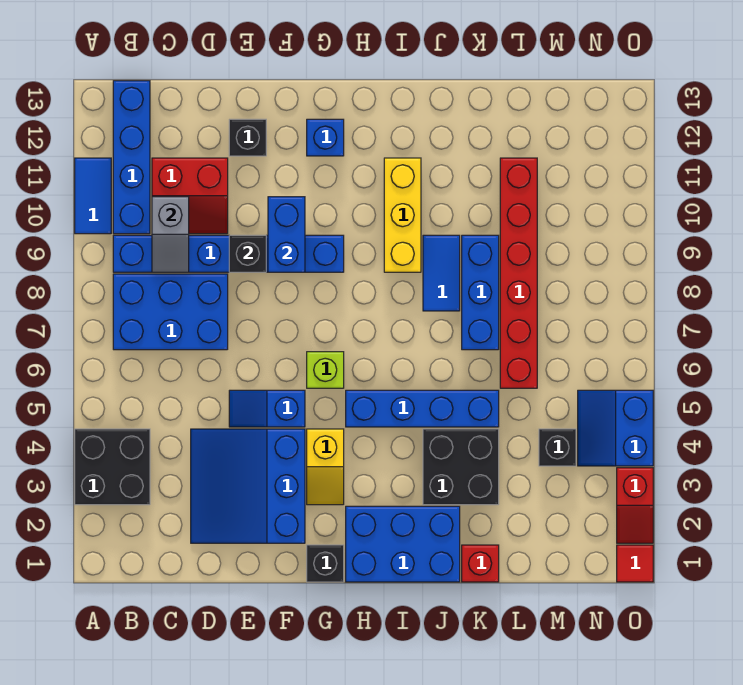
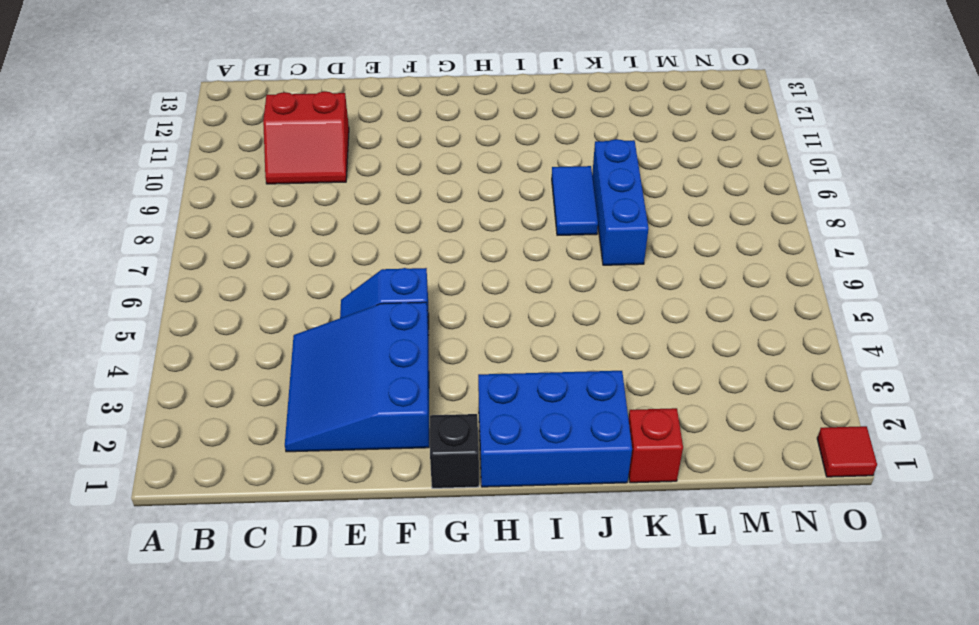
none -> black brick A3:B4 level 1
none -> blue tile A10:A11 level 1
none -> blue brick B7:D8 level 1

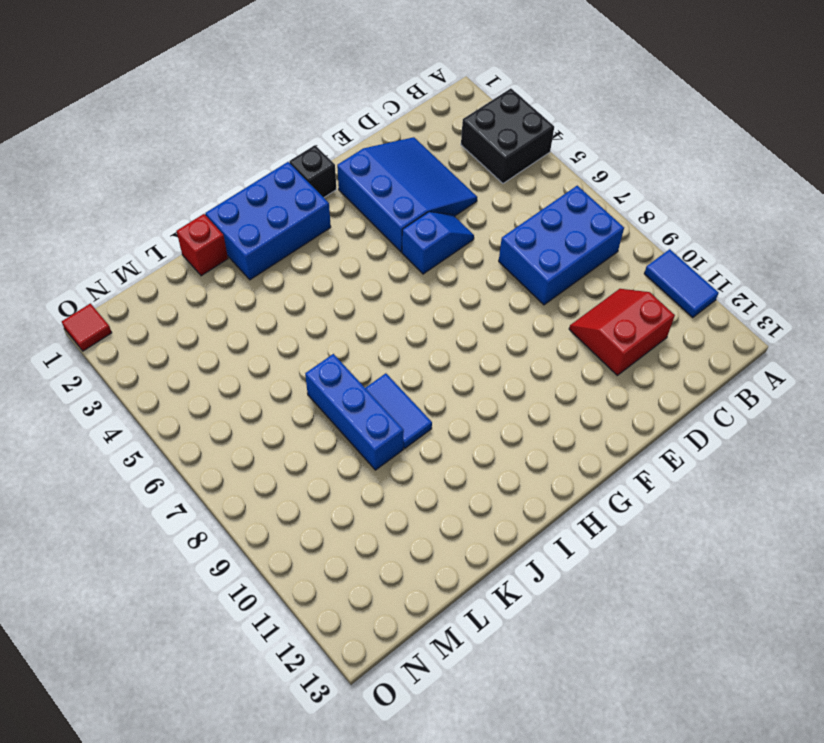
none -> blue brick B9:G9 level 1
none -> blue brick B10:B13 level 1
none -> black brick E12 level 1

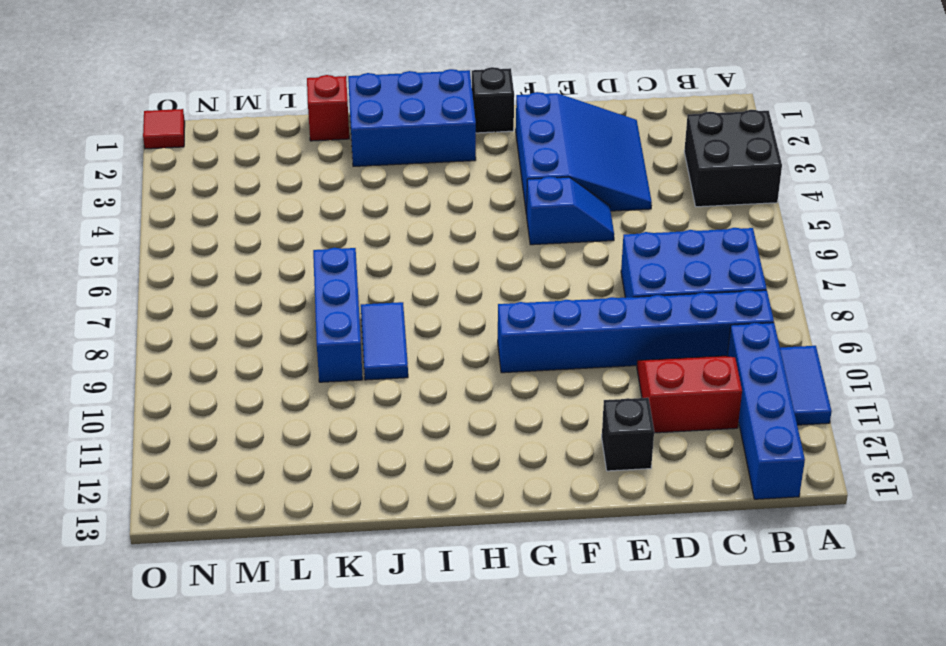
none -> yellow slope G3:G4 level 1 top 4
none -> lime brick G6 level 1
none -> blue brick G12 level 1

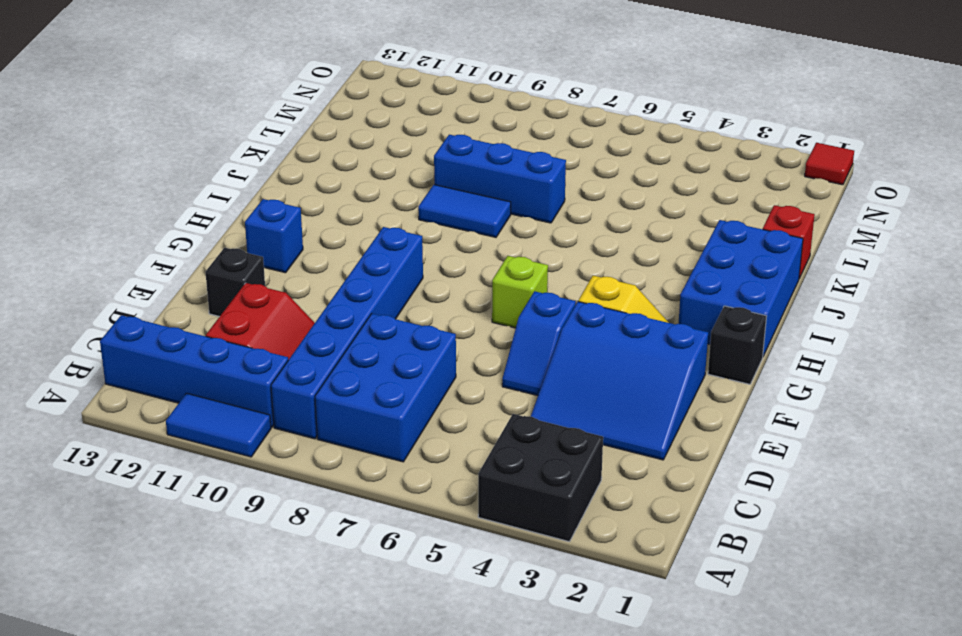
none -> blue brick H5:K5 level 1
none -> yellow brick I9:I11 level 1
none -> black brick J3:K4 level 1

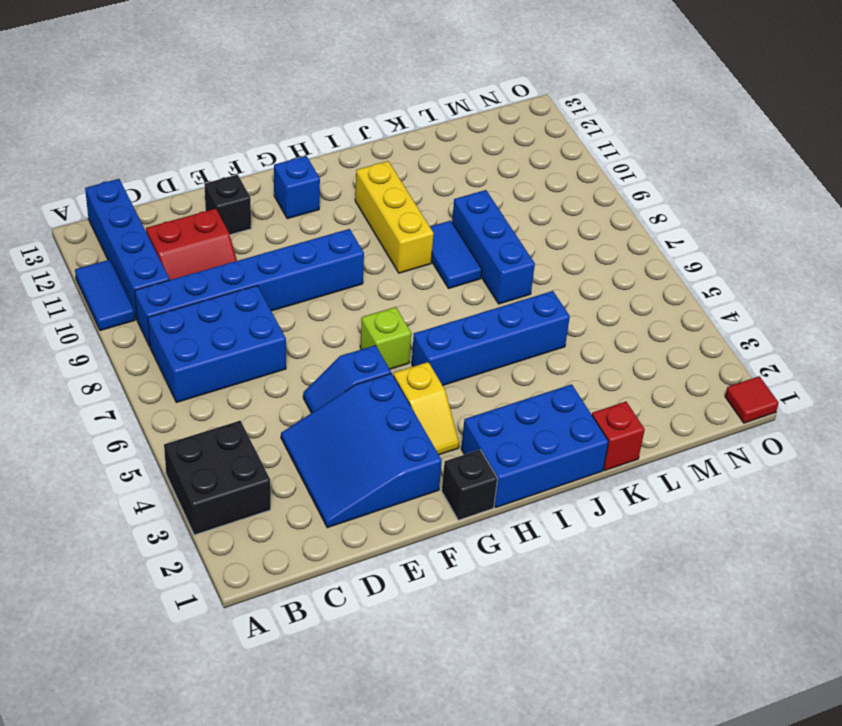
none -> black brick J3:K4 level 1
none -> red brick L6:L11 level 1
none -> black brick M4 level 1

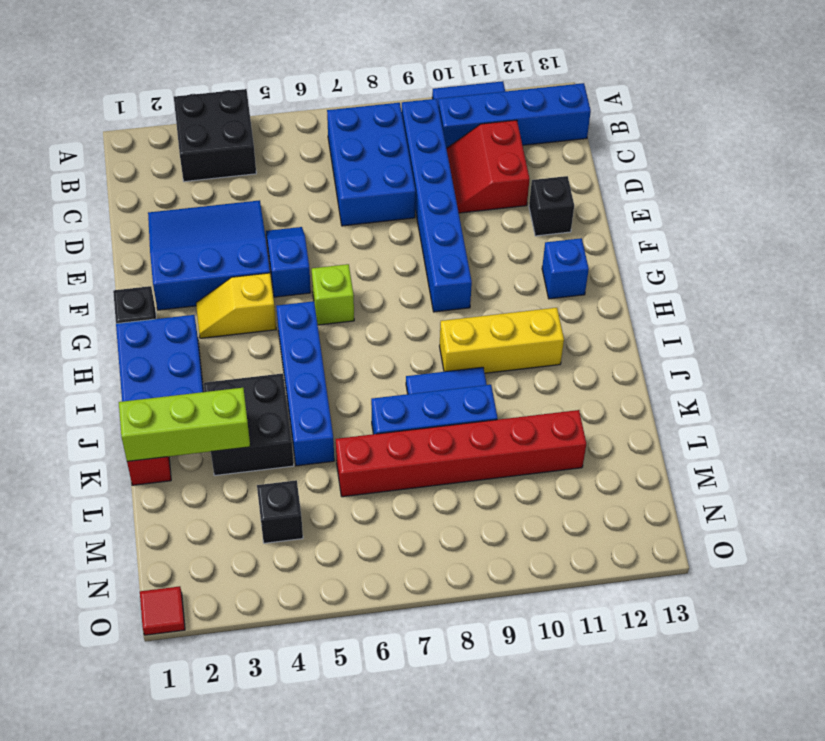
lime brick K1:K3 level 2 -> none
none -> blue slope N4:O5 level 1 top O
none -> red slope O2:O3 level 1 top 3
none -> grey slope C9:C10 level 2 top 10

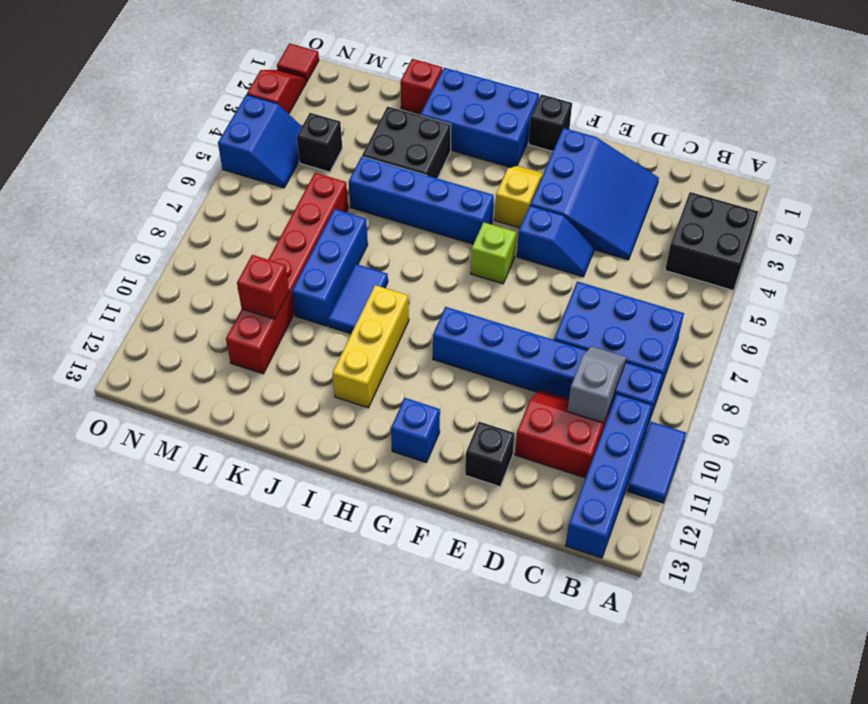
red brick L10 level 2 -> none
none -> black brick E9 level 2
none -> blue brick F9:F10 level 2

